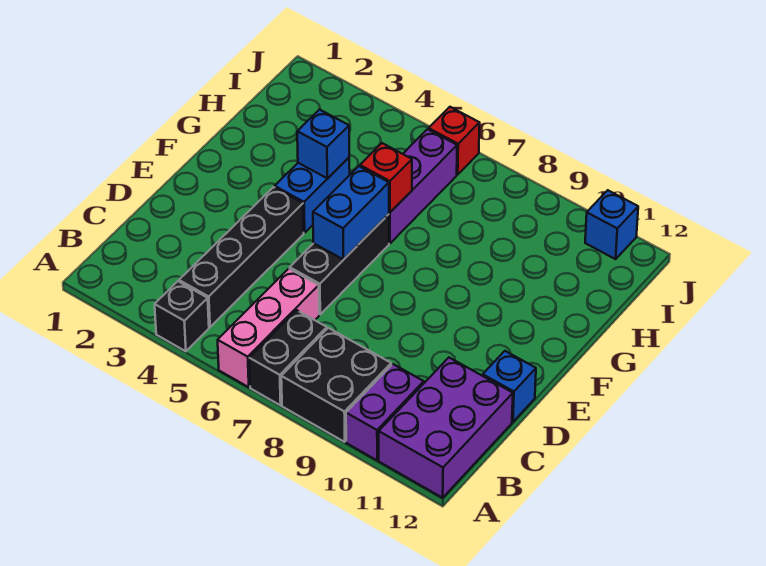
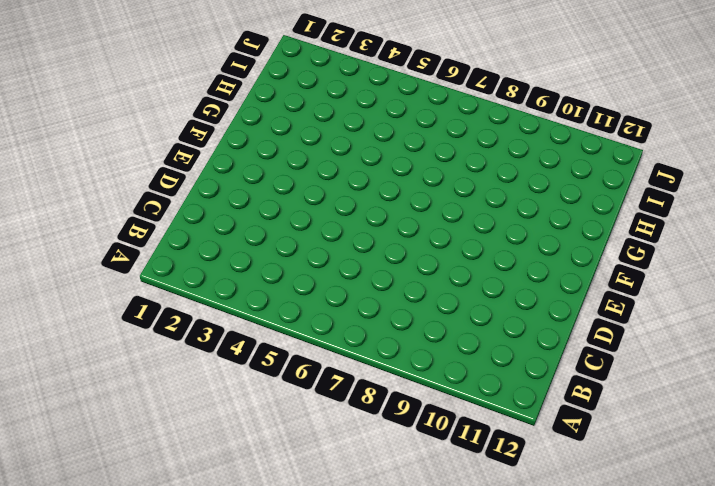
none -> black brick A4 level 1
none -> pink brick A6:C6 level 1
none -> black brick A7:B7 level 1

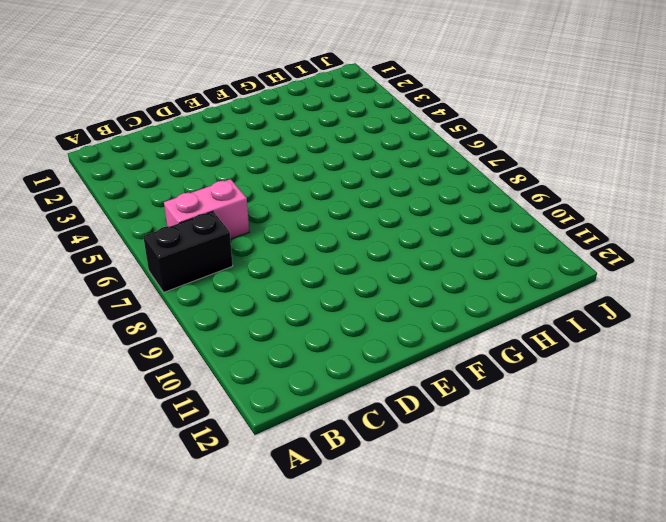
pink brick B6:C6 level 1 -> pink brick A6:C6 level 1
none -> black brick A4 level 1
none -> black brick A8:B9 level 1
none -> purple brick A10:B10 level 1

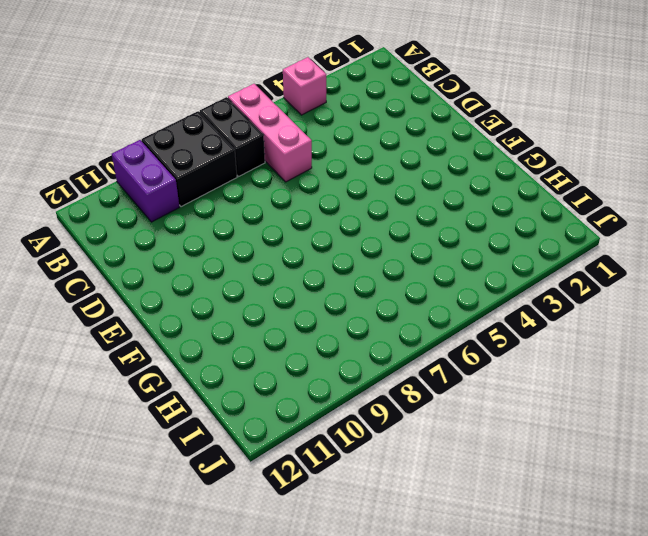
pink brick A4 level 1 -> black brick A4 level 1
none -> purple brick A11:C12 level 1
none -> black brick B4:E4 level 1
none -> black brick D6:F6 level 1

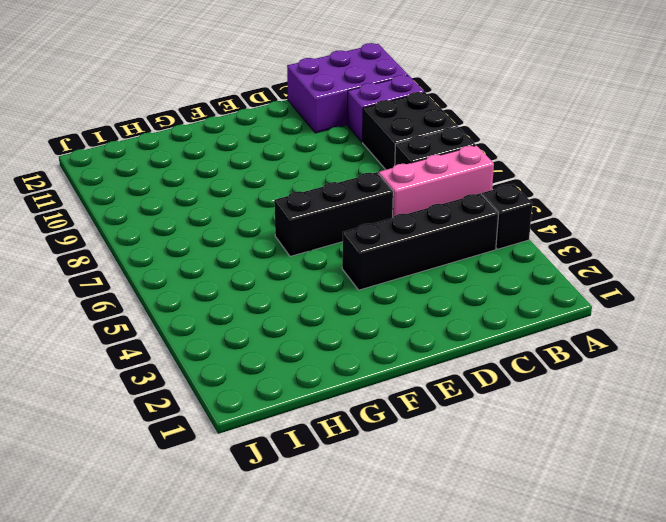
none -> blue brick D12 level 1
none -> blue brick F4:G4 level 1
none -> purple brick G6:I6 level 1

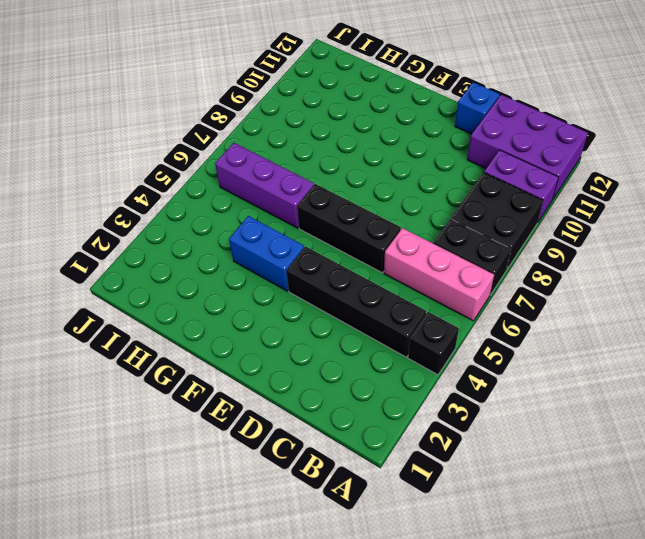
none -> red brick J6 level 1
none -> blue brick J11 level 1
none -> blue brick E6:F6 level 2

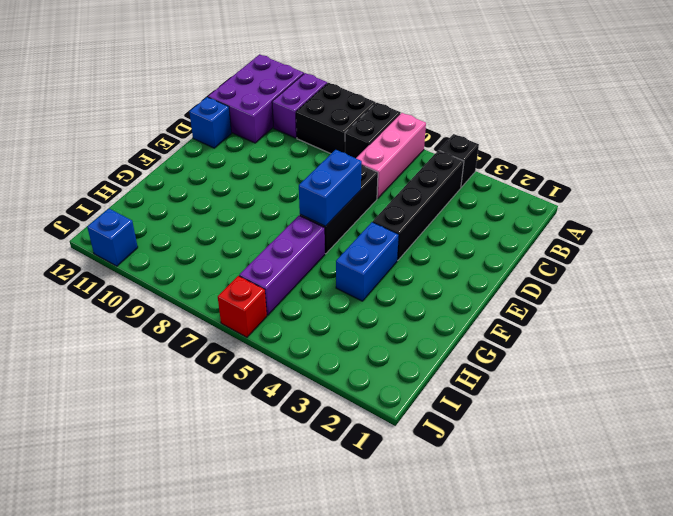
none -> blue brick G4 level 2
none -> red brick G6 level 2

